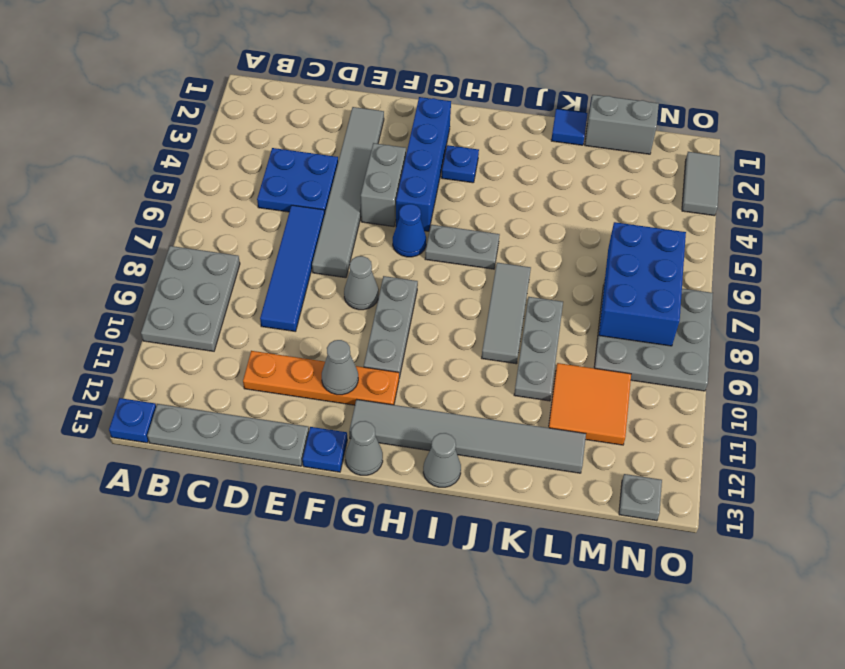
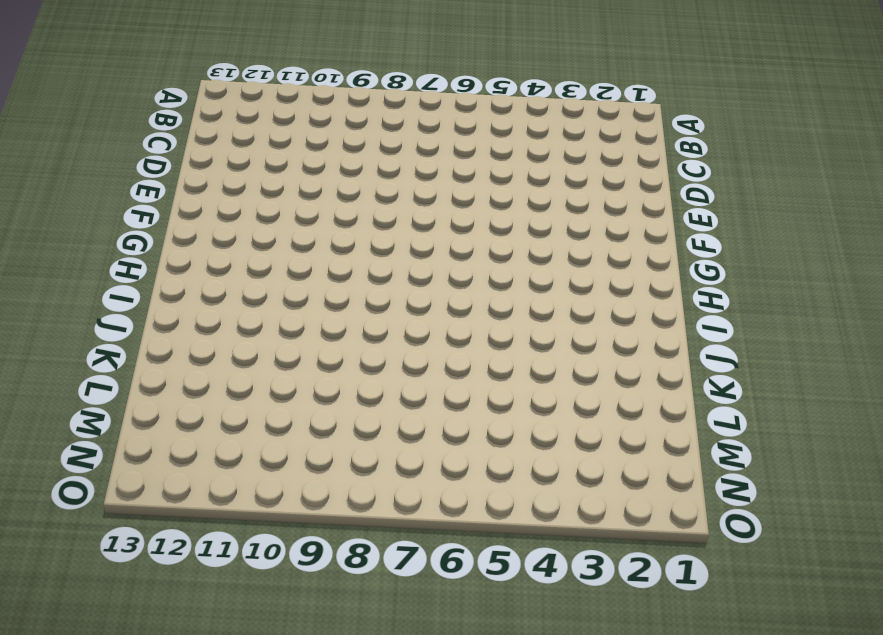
none -> grey plate A8:B10 level 1
none -> blue plate A13 level 1
none -> grey plate B13:E13 level 1

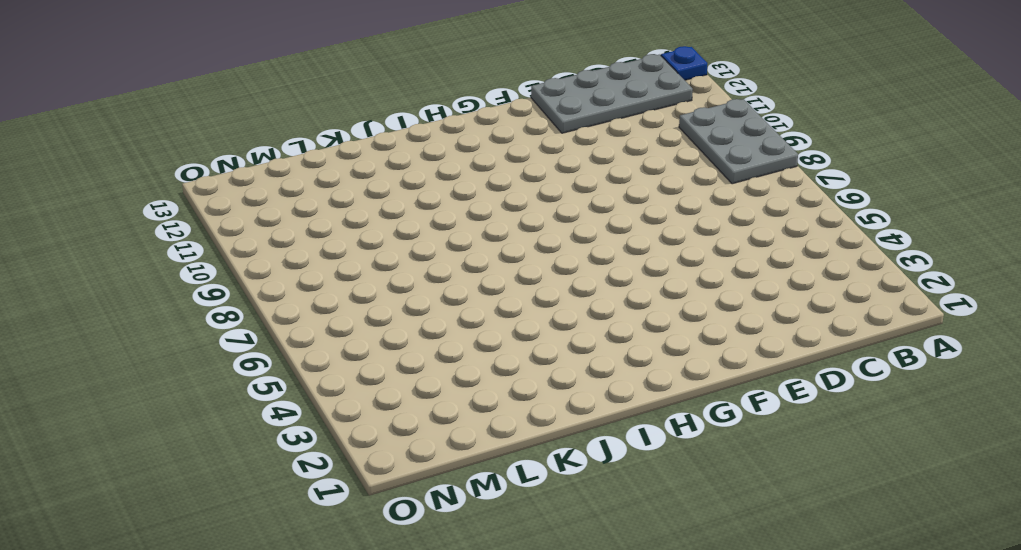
grey plate B12:E13 level 1 -> grey plate B13:E13 level 1
none -> blue plate C4:D5 level 1
none -> blue tile D6:D9 level 1
none -> orange plate D11:G11 level 1

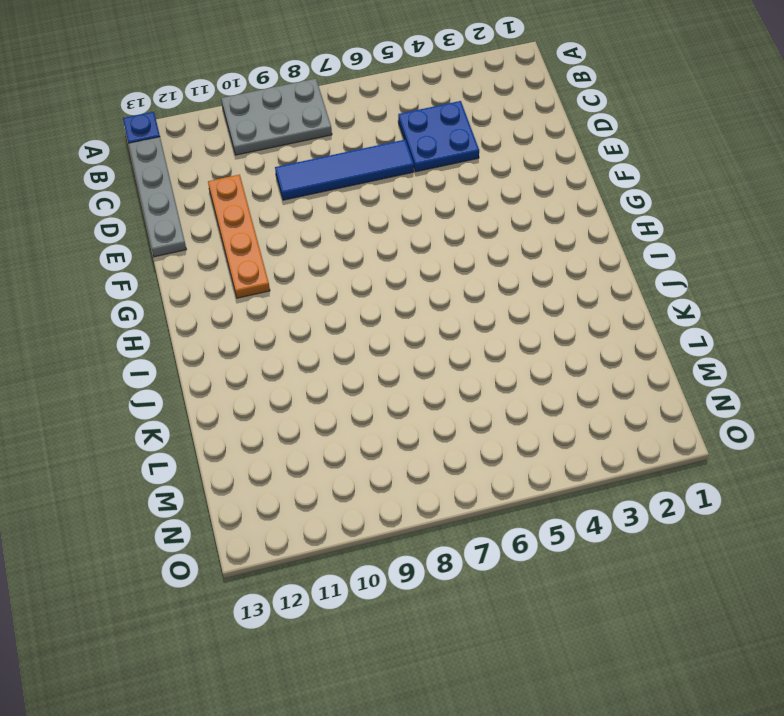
none -> grey tile E2:E7 level 1
none -> grey brick F4:F5 level 1
none -> grey cone F8 level 1

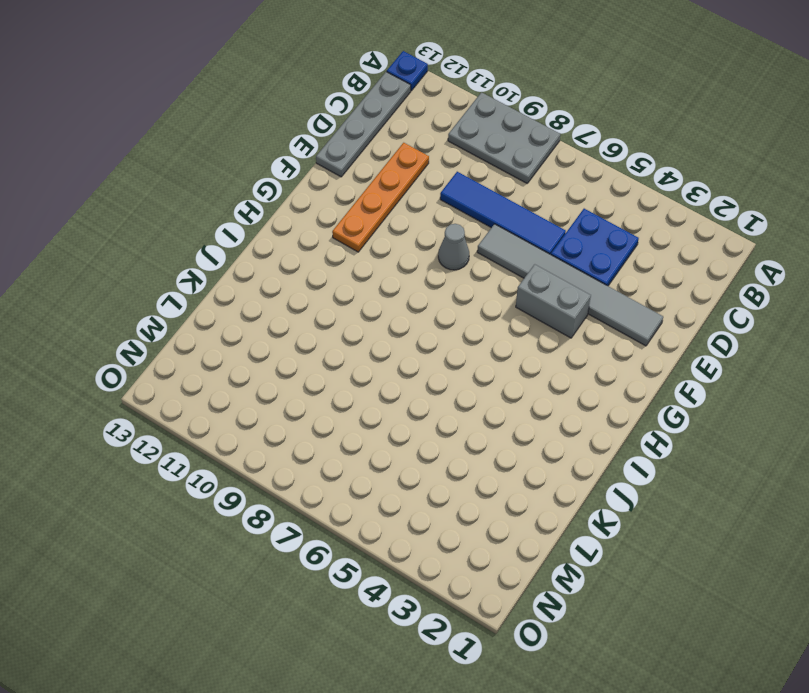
none -> blue plate F13 level 1
none -> blue brick G2:G5 level 1
none -> blue cone G6 level 1

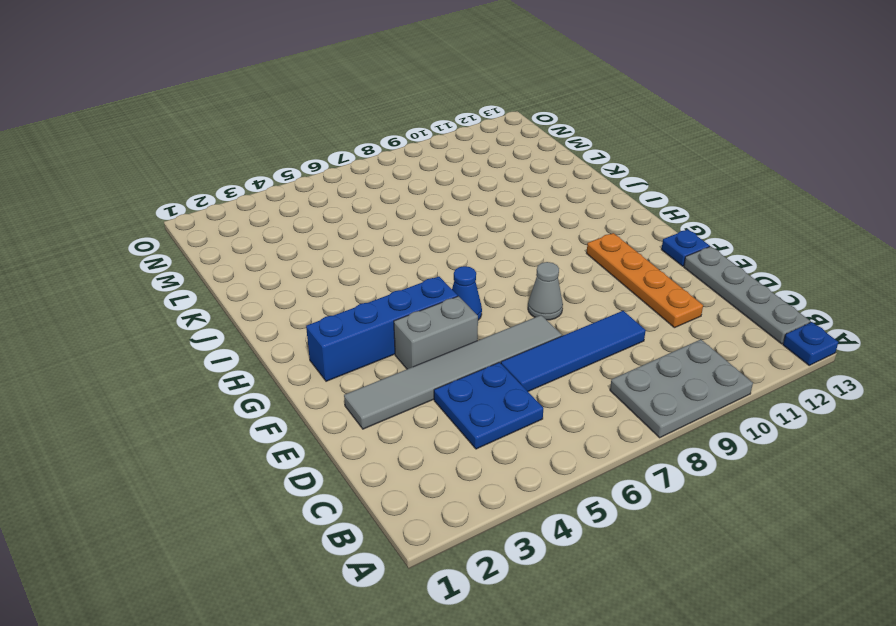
none -> grey plate G8:G10 level 1
none -> grey tile G12:L12 level 1
none -> grey cone G13 level 1

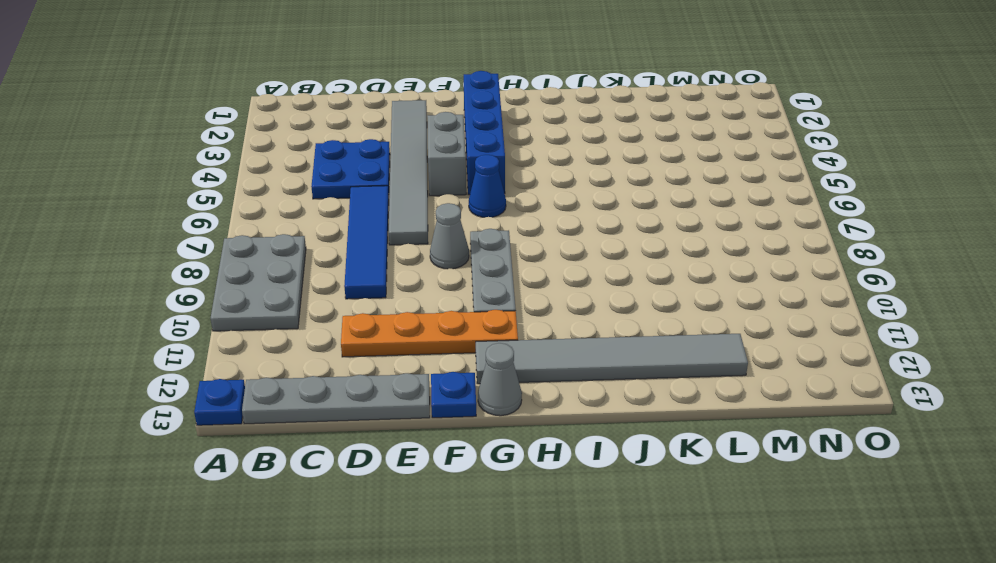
none -> blue plate H3 level 1
none -> grey plate H6:I6 level 1
none -> grey cone I13 level 1

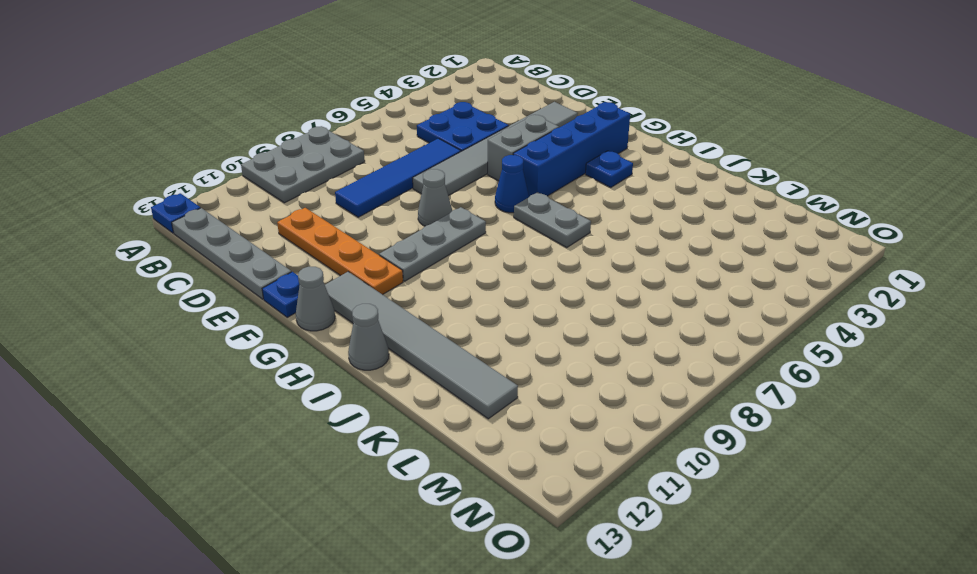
none -> grey tile J7:J9 level 1
none -> blue tile K1 level 1
none -> grey plate K8:K10 level 1

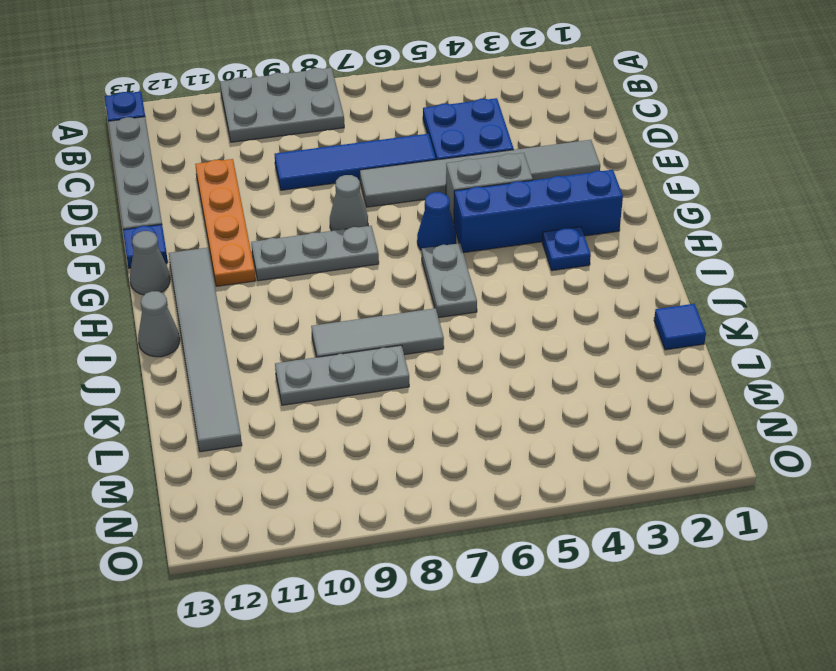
none -> grey brick L1:M1 level 1
none -> orange tile L10:M11 level 1
none -> grey plate M7:O9 level 1

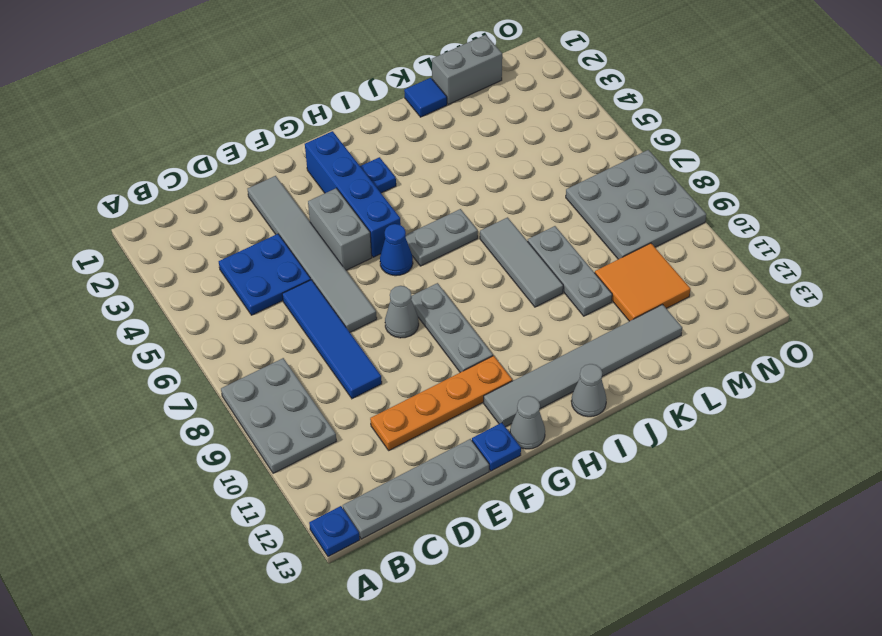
none -> grey plate N13 level 1
none -> grey tile O2:O3 level 1
none -> grey cone F11 level 2

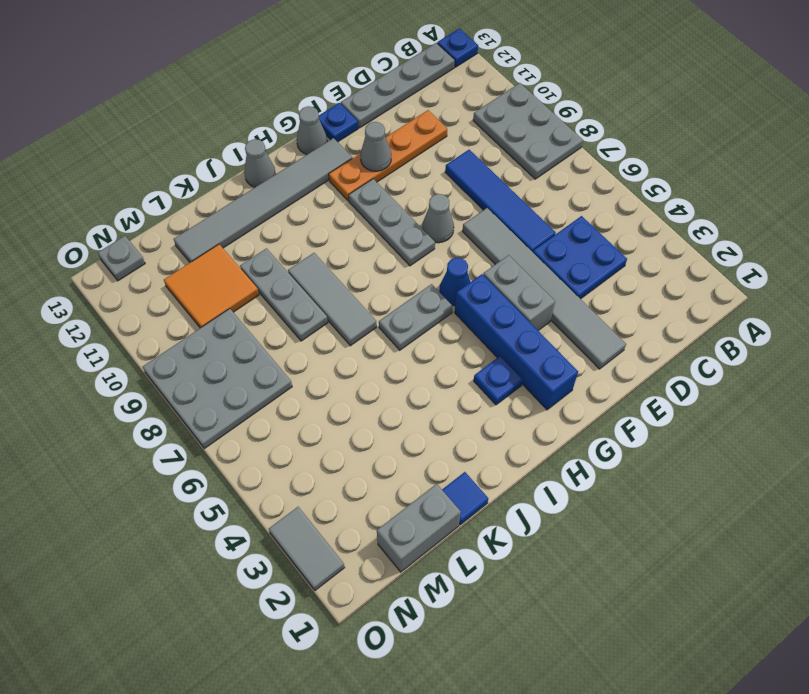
none -> blue brick M6:N8 level 2

